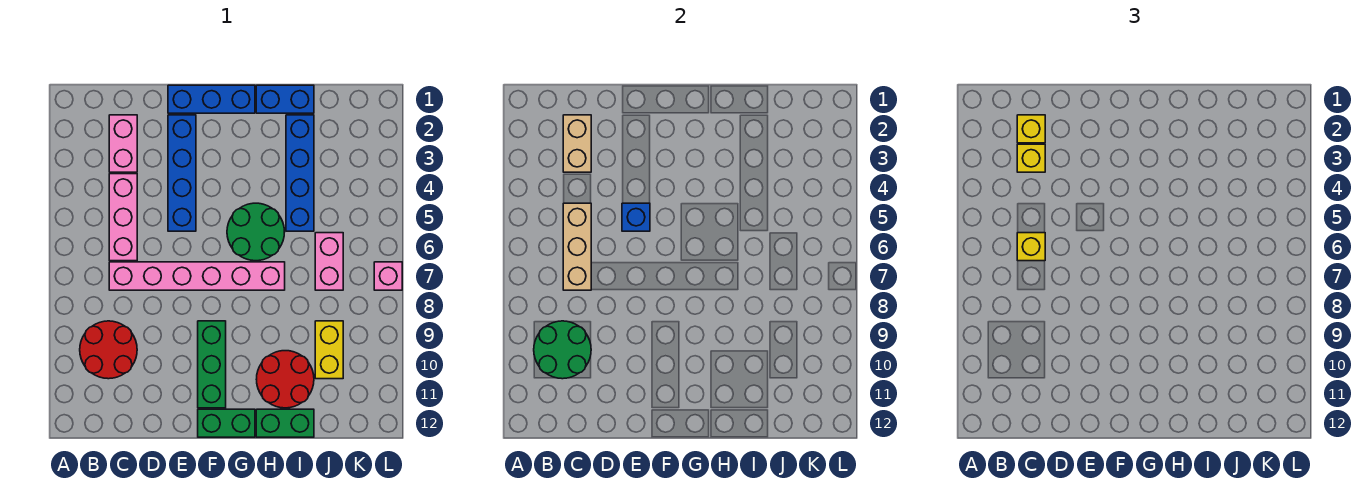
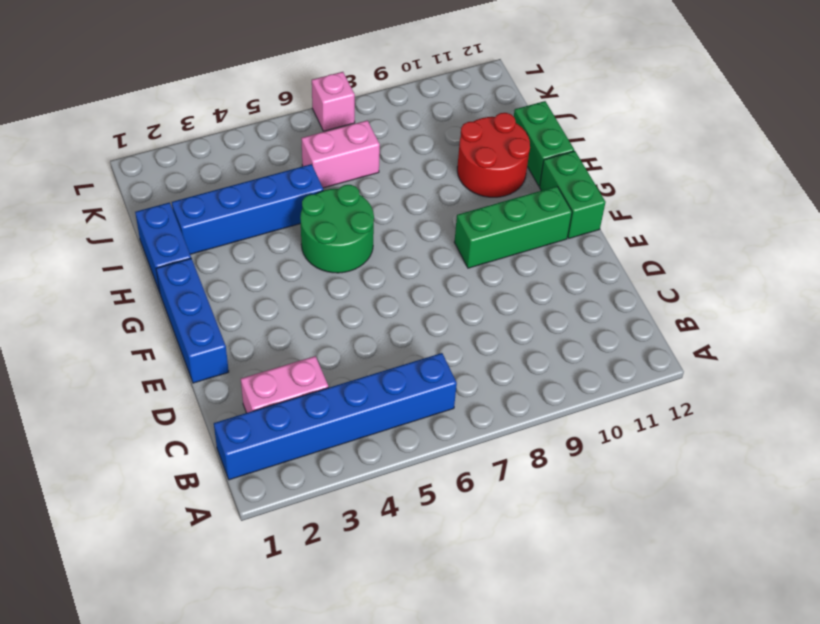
blue brick B1:B6 level 1 -> none
none -> red round brick B9:C10 level 1
none -> pink brick C4:C6 level 1
none -> pink brick C7:H7 level 1

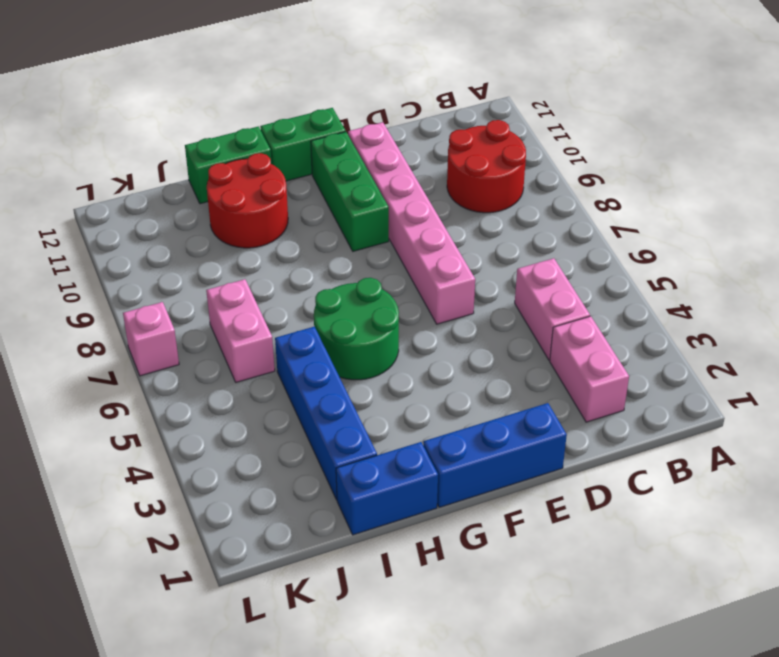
pink brick C4:C5 level 1 -> pink brick C4:C6 level 1
pink brick E6:E11 level 1 -> pink brick C7:H7 level 1
none -> blue brick E2:E5 level 1
none -> yellow brick J9:J10 level 1
none -> green round brick B9:C10 level 2

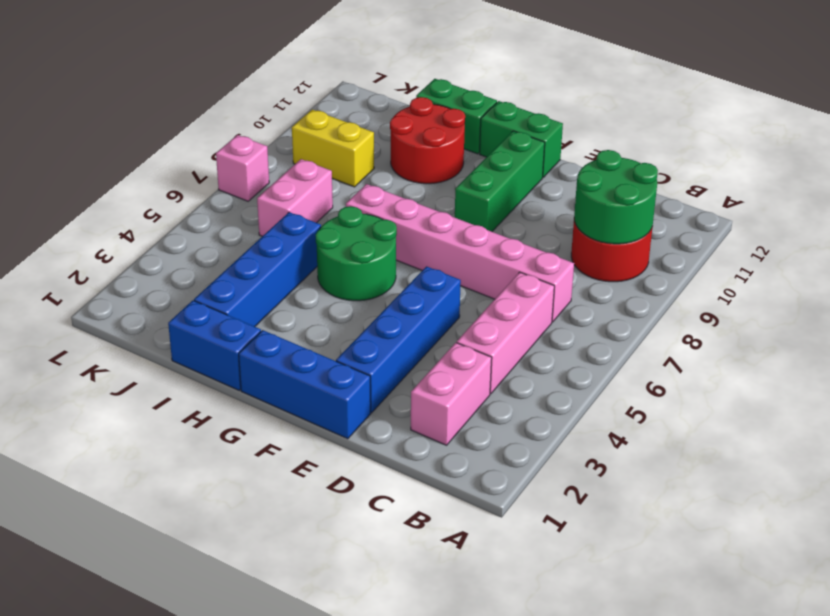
yellow brick J9:K9 level 1 -> yellow brick J9:J10 level 1
none -> tan brick C2:C3 level 2
none -> tan brick C5:C7 level 2
none -> blue brick E5 level 2

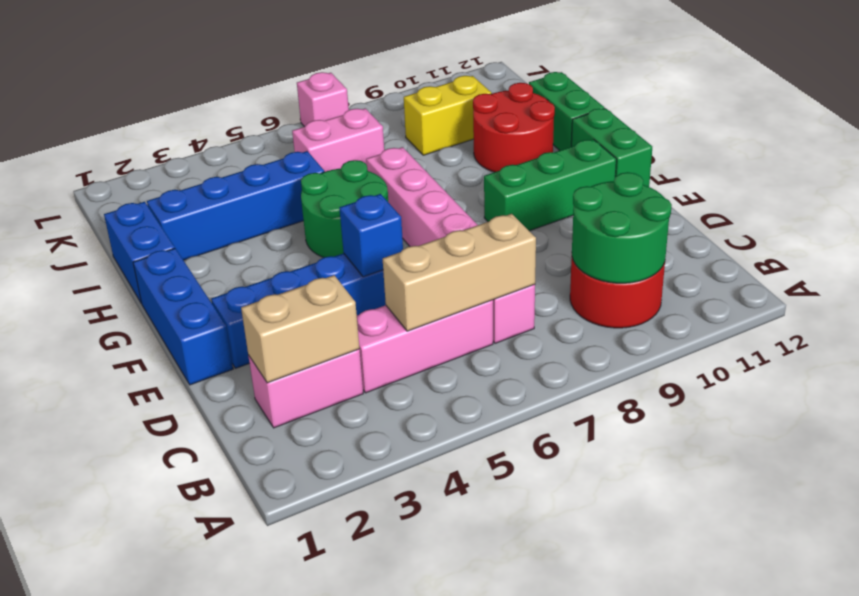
none -> yellow brick C2 level 3
none -> yellow brick C3 level 3
none -> yellow brick C6 level 3

